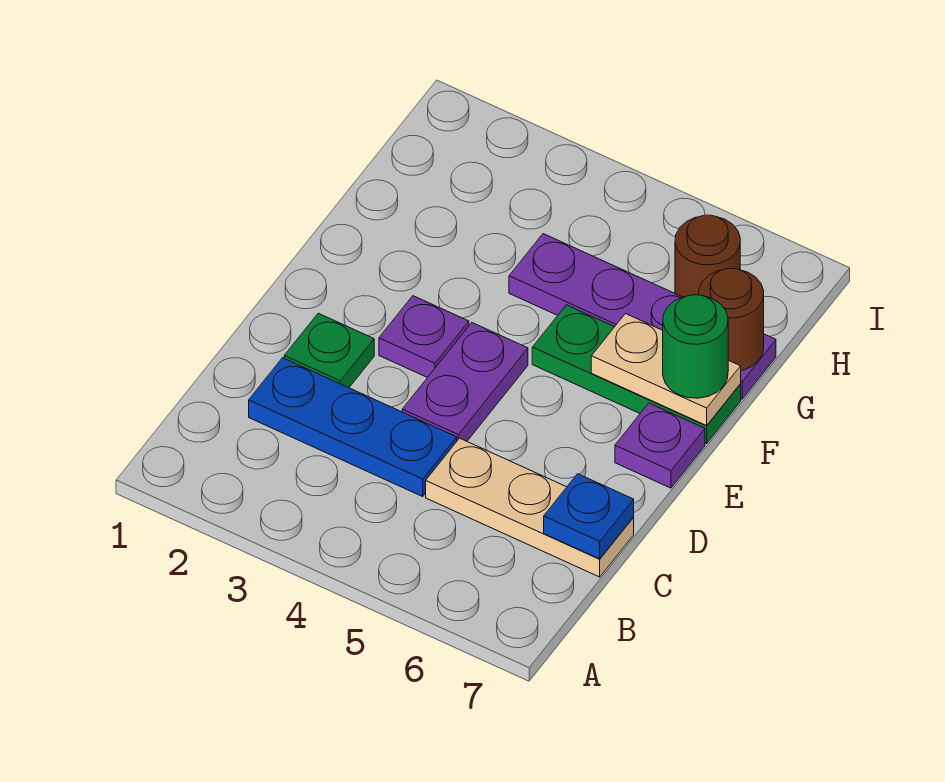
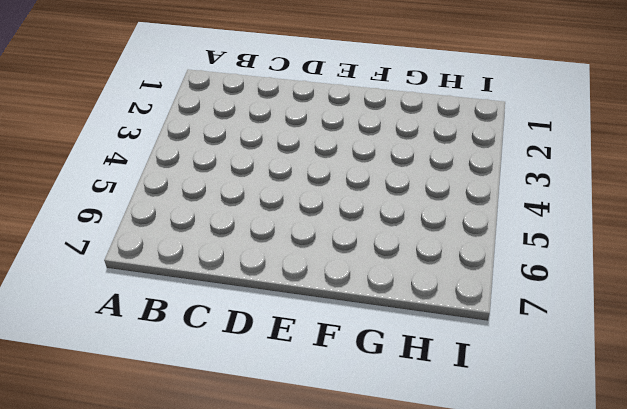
none -> blue plate C2:C4 level 1
none -> tan plate C5:C7 level 1
none -> green plate D2 level 1

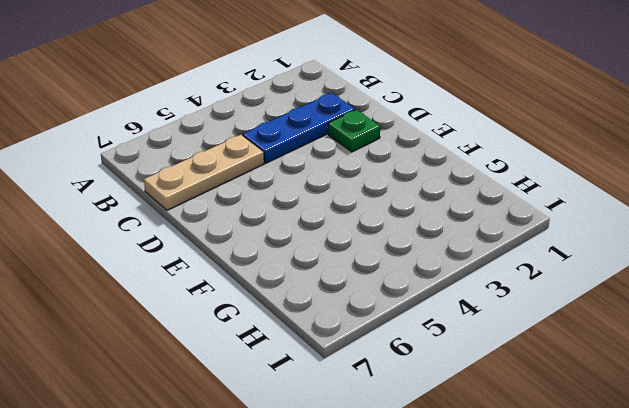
none -> purple plate D4:E4 level 1
none -> purple plate E3 level 1
none -> purple plate E7 level 1

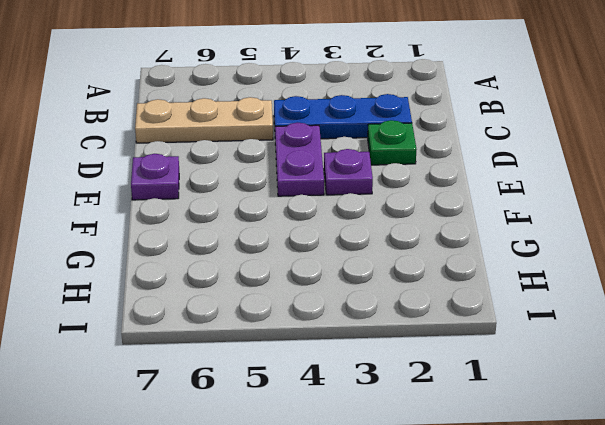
none -> green plate F5:F7 level 1
none -> purple plate G4:G7 level 1
none -> brown round brick H6 level 1

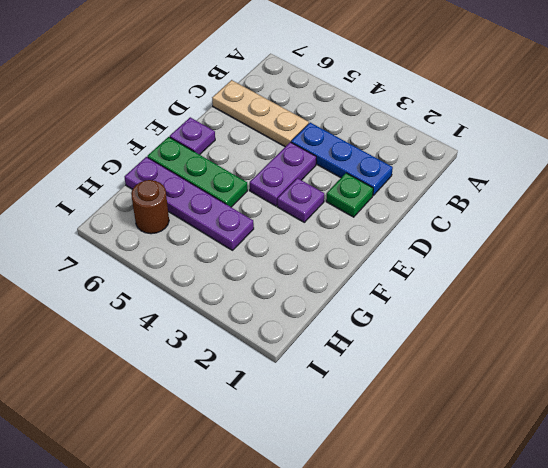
none -> blue plate C7 level 2
none -> tan plate F6:F7 level 2
none -> brown round brick G7 level 2

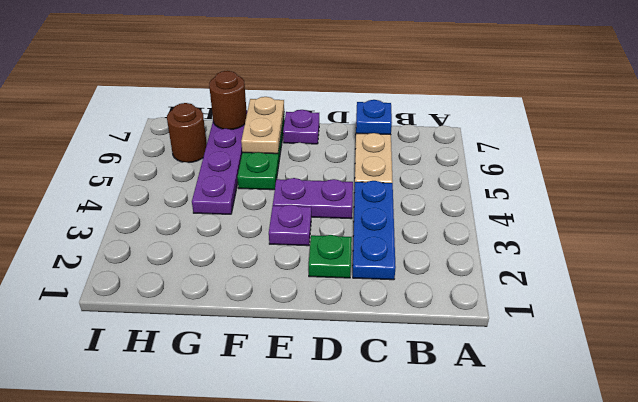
none -> green round brick F7 level 3

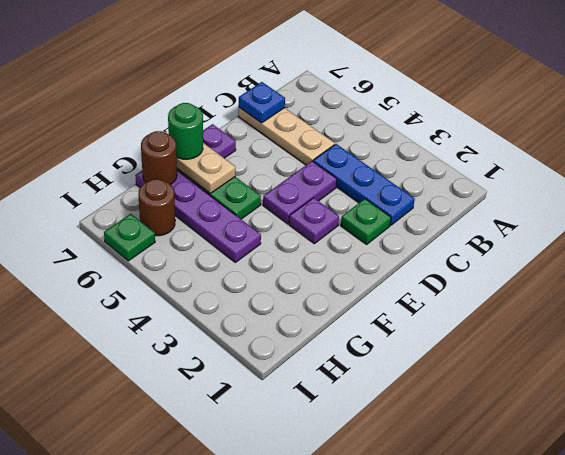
green plate I6 level 1 -> none

